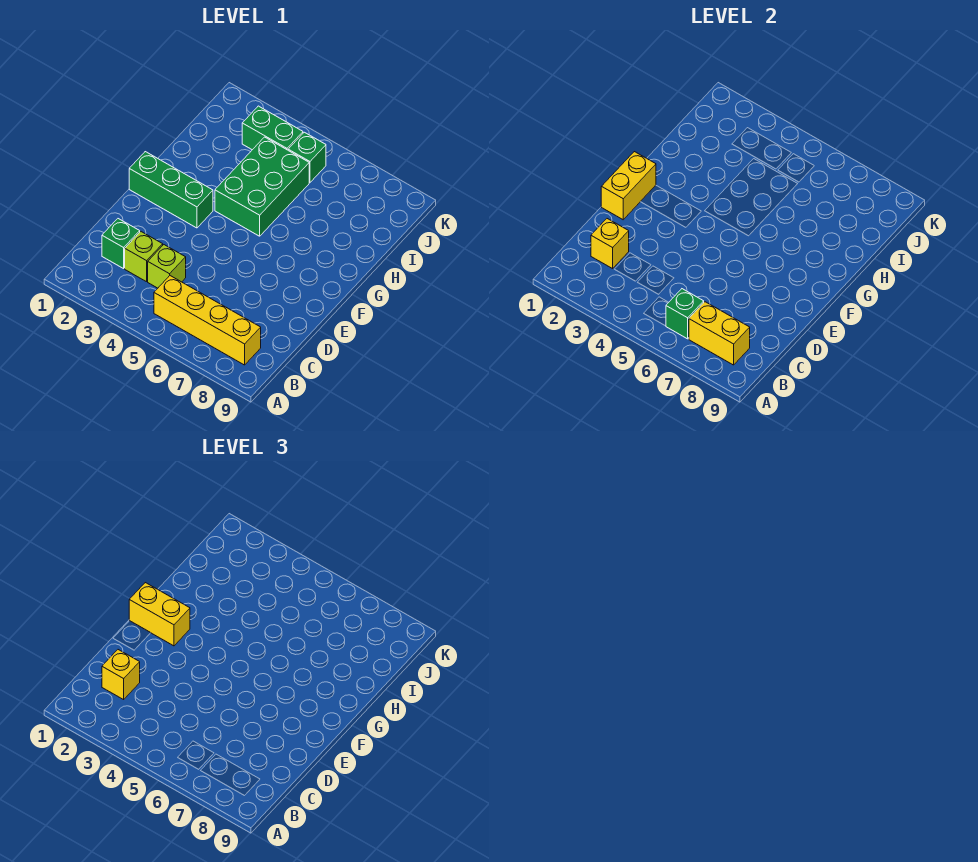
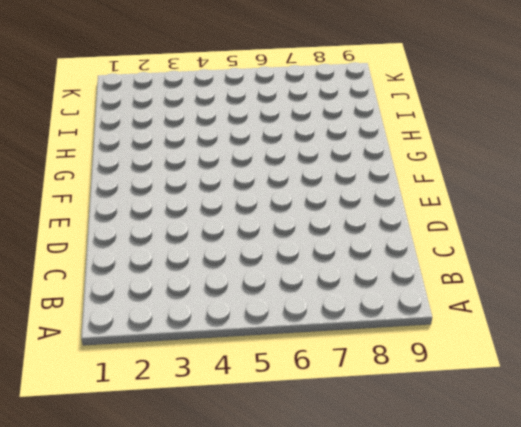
none -> yellow brick B5:B8 level 1
none -> green brick C2 level 1
none -> lime brick C3 level 1

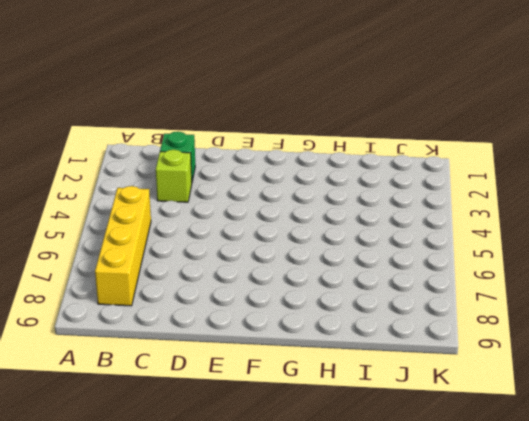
none -> lime brick C4 level 1
none -> green brick F1:F3 level 1
none -> green brick G4:I5 level 1

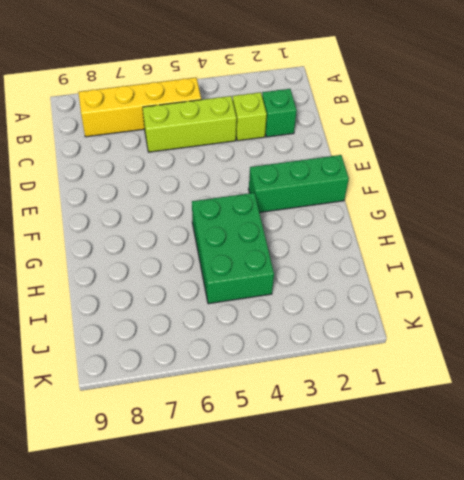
lime brick C4:C6 level 1 -> lime brick C4 level 1
none -> green brick J3:J4 level 1
none -> green brick J5 level 1
none -> green brick B6 level 2

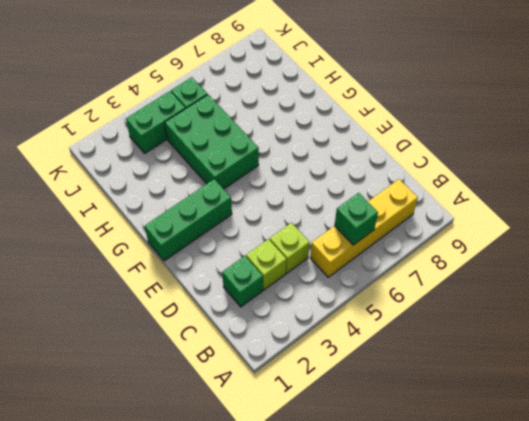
none -> yellow brick B7:B8 level 2
none -> yellow brick C2 level 2
none -> yellow brick E1:F1 level 2

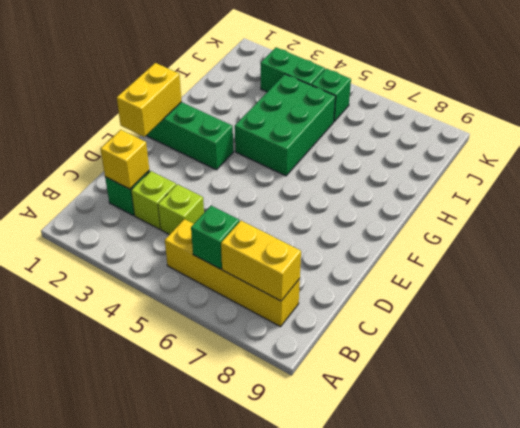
none -> yellow brick C2 level 3
none -> yellow brick F1:F2 level 3

